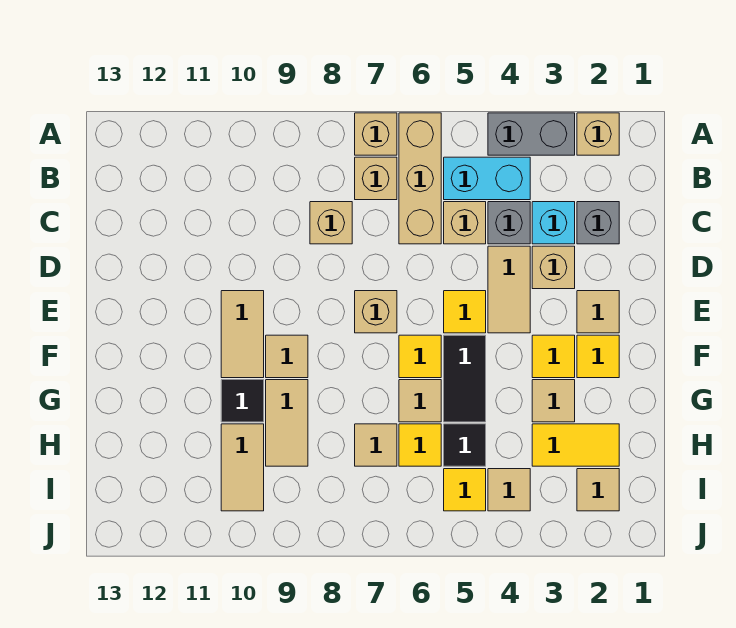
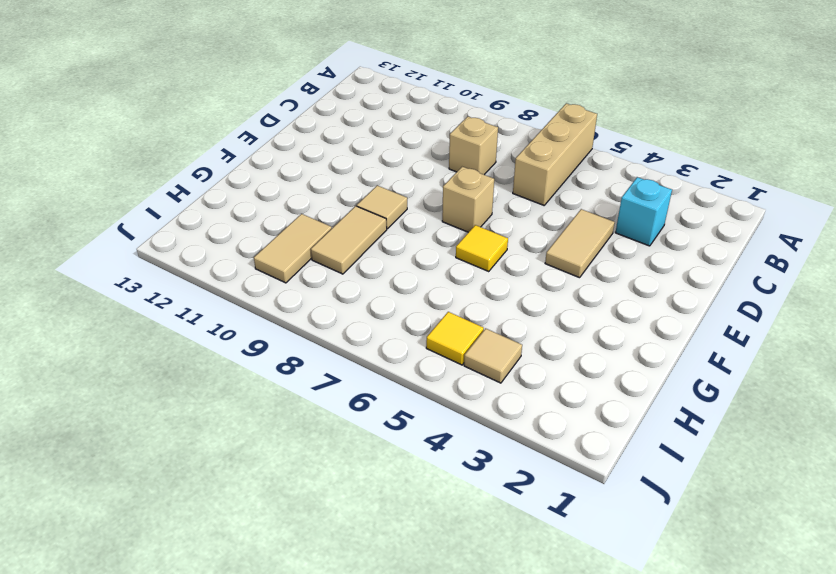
none -> tan brick A2 level 1
none -> grey brick A3:A4 level 1
none -> tan brick A7 level 1
none -> cyan brick B4:B5 level 1

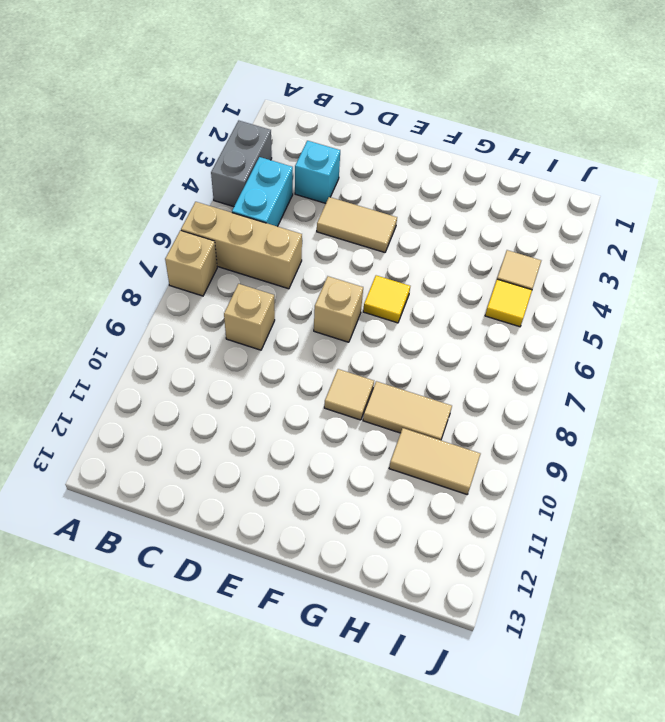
none -> tan brick A2 level 1
none -> tan brick B7 level 1
none -> grey brick C2 level 1
none -> grey brick C4 level 1

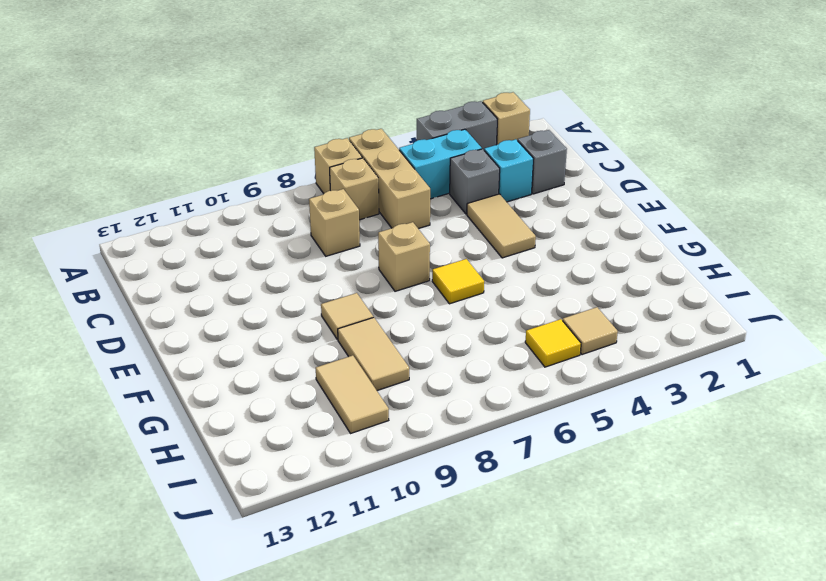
none -> tan brick C5 level 1
none -> tan brick D3 level 1
none -> tan tile E2 level 1
none -> yellow tile E5 level 1

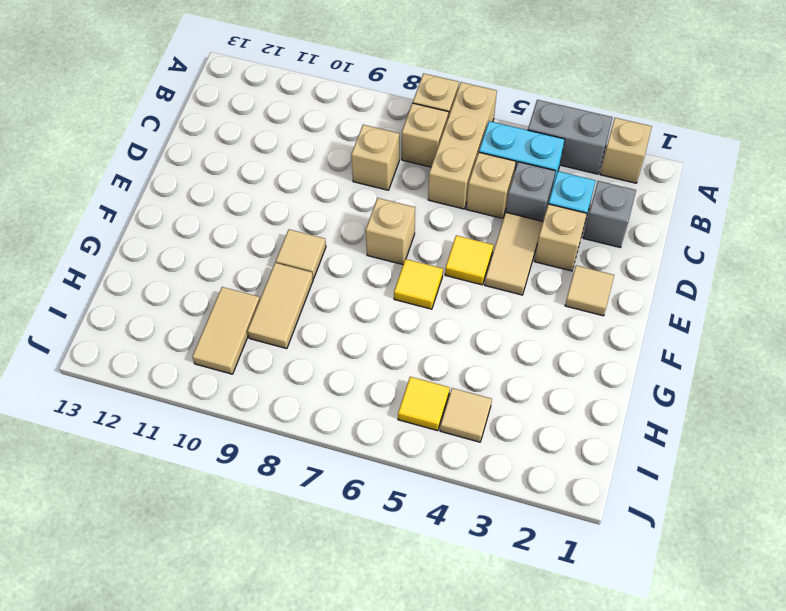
none -> tan tile E10:F10 level 1
none -> yellow tile F2 level 1
none -> yellow tile F3 level 1
none -> black tile F5:G5 level 1

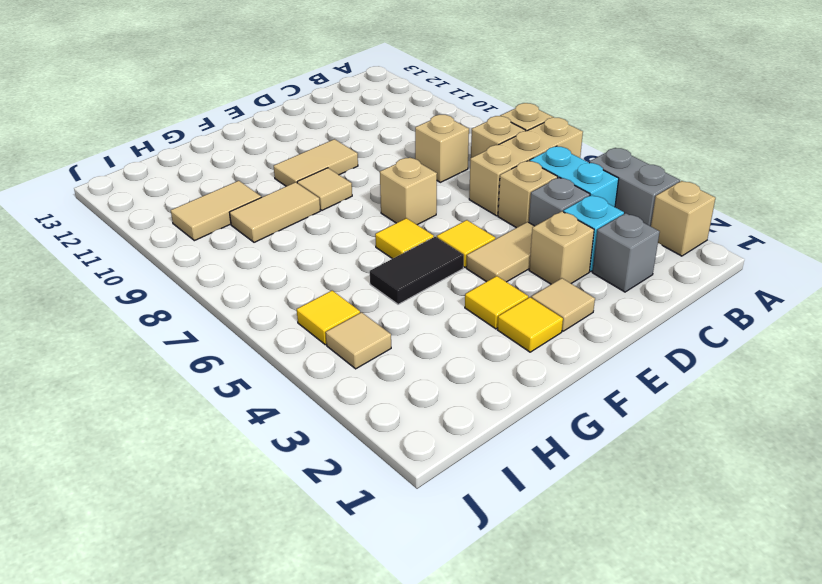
none -> tan tile G3 level 1
none -> tan tile G6 level 1
none -> black tile G10 level 1
none -> yellow tile H2:H3 level 1

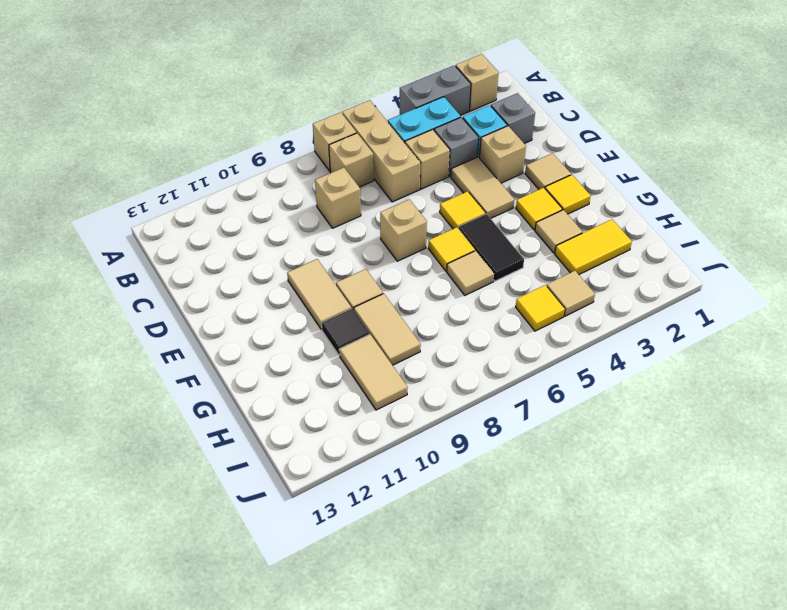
none -> black tile H5 level 1
none -> yellow tile H6 level 1
none -> tan tile H7 level 1
none -> tan tile I2 level 1

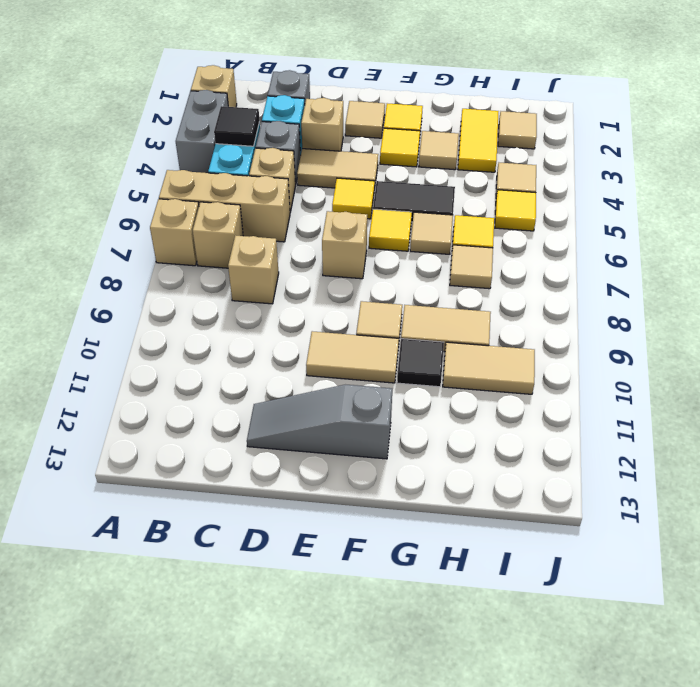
black tile B4 level 2 -> black tile H5 level 1
grey slope D12:F12 level 1 top F -> none

